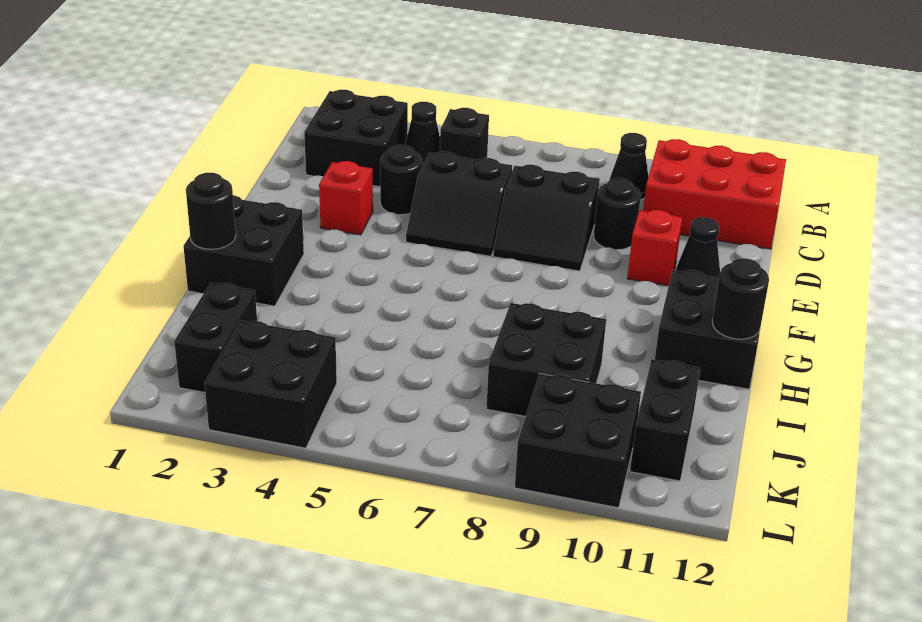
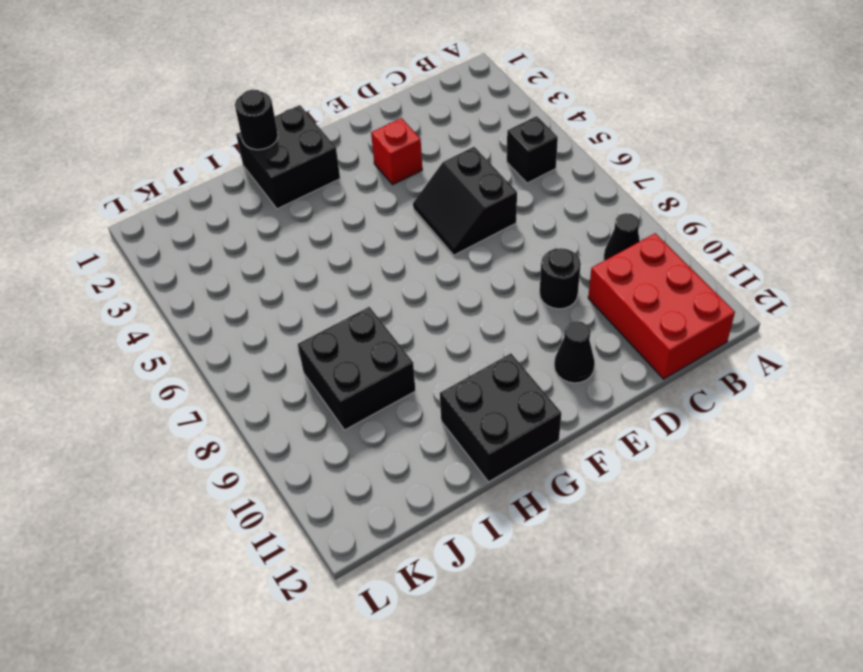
none -> black brick B2:C3 level 1
none -> black cone B4 level 1
none -> black round brick D4 level 1

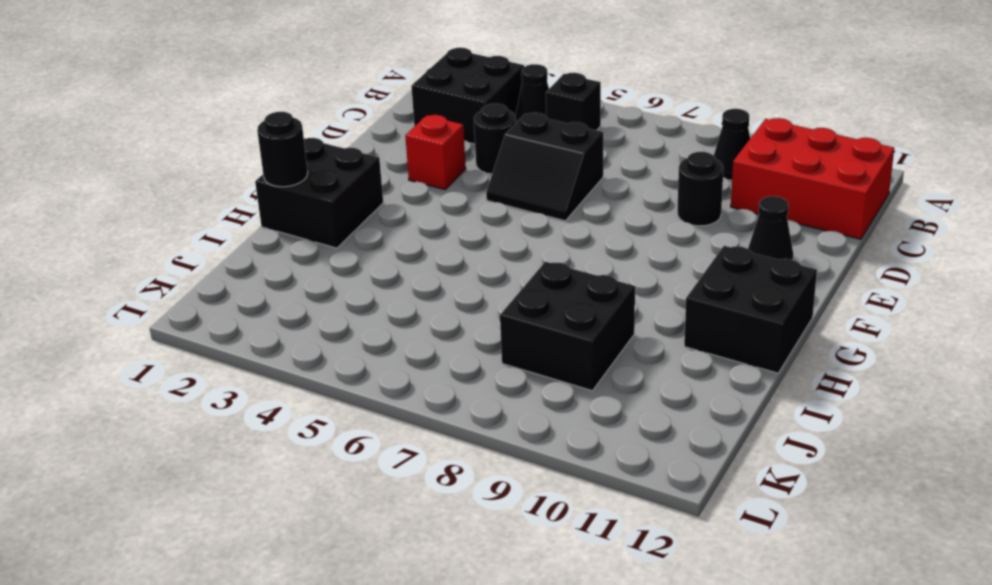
none -> black slope D7:E8 level 1 top D
none -> red brick E10 level 1
none -> black brick J2:K2 level 1

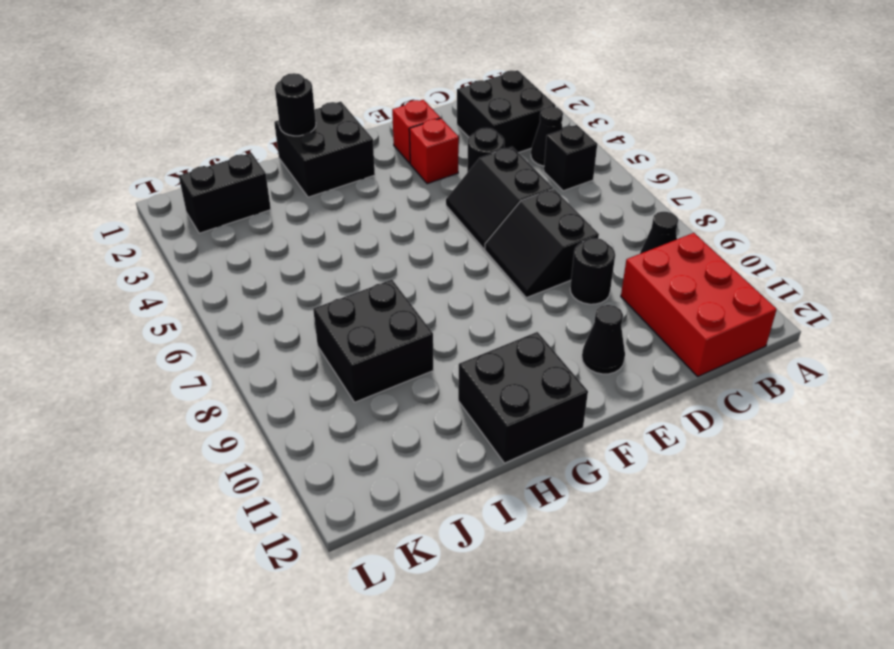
red brick E2 level 1 -> red brick E10 level 1
none -> black brick J11:K11 level 1
none -> black brick K3:L4 level 1
none -> black brick K9:L10 level 1

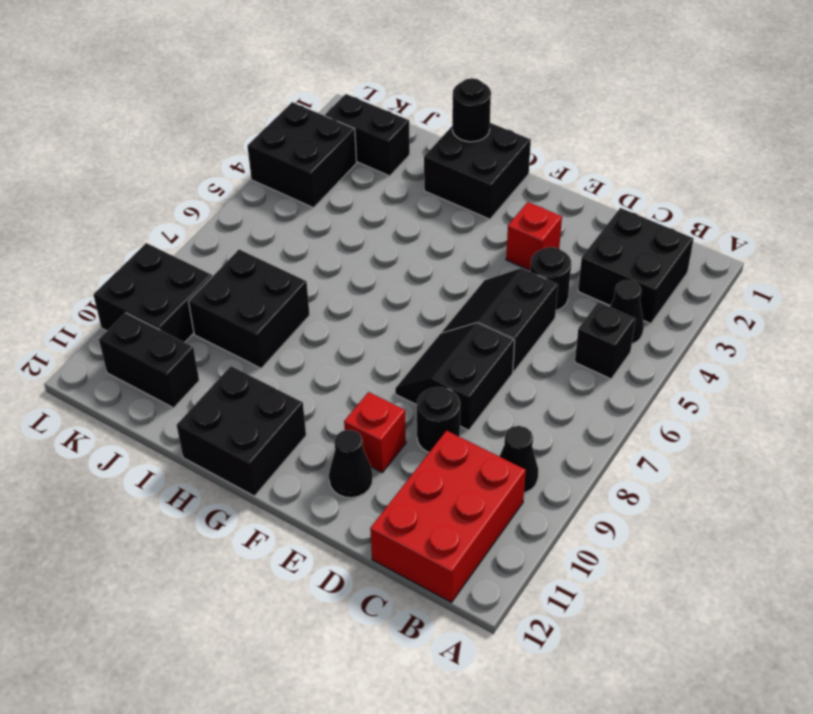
none -> black round brick H12 level 2

